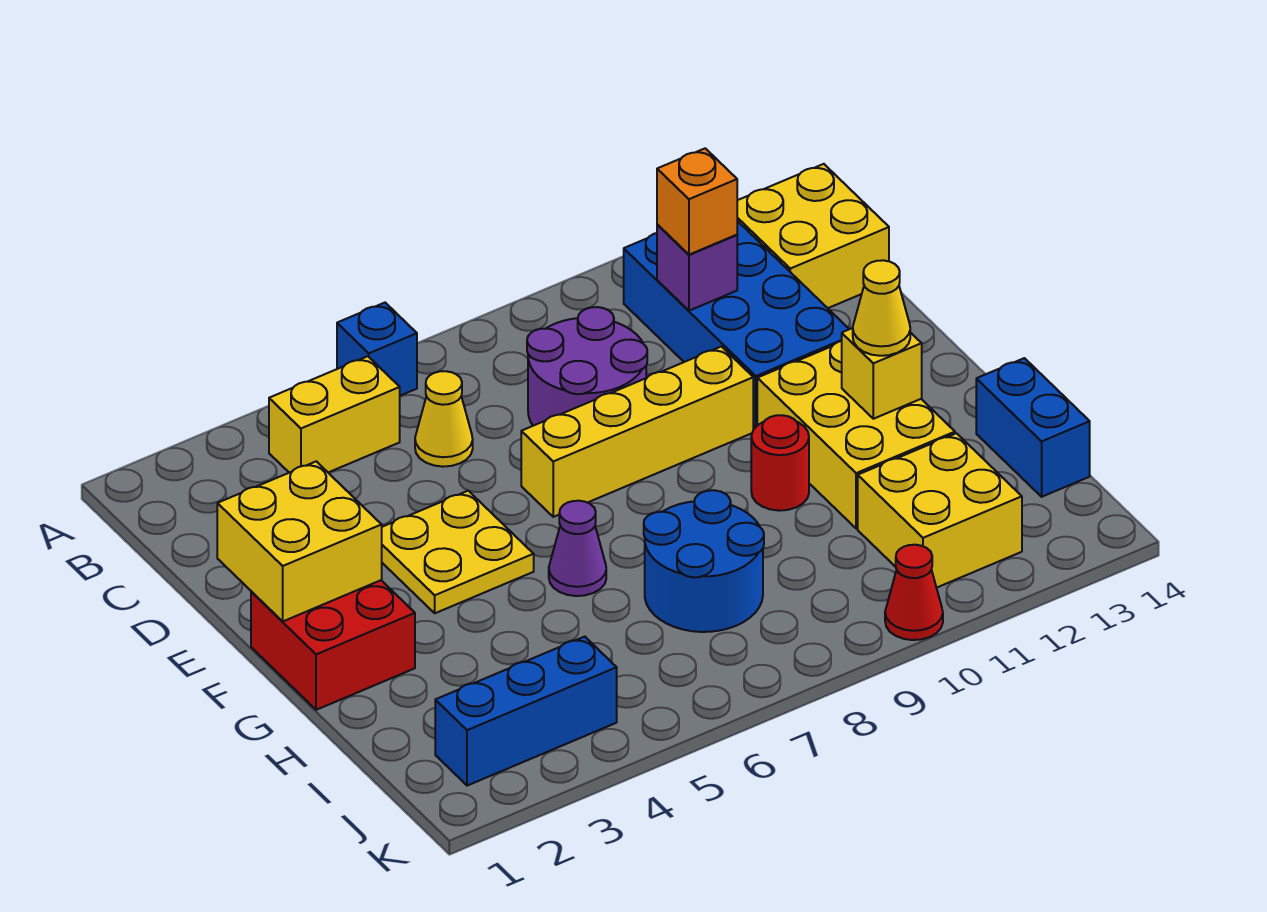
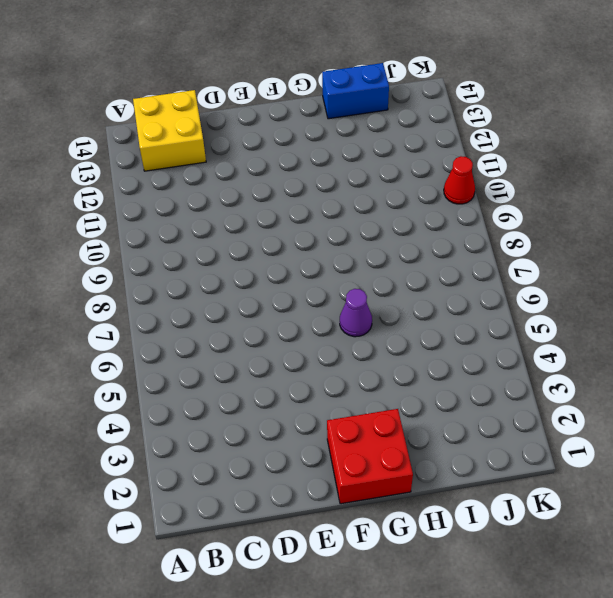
none -> blue brick A6 level 1
none -> yellow brick B4:B5 level 1
none -> blue brick B11:E12 level 1

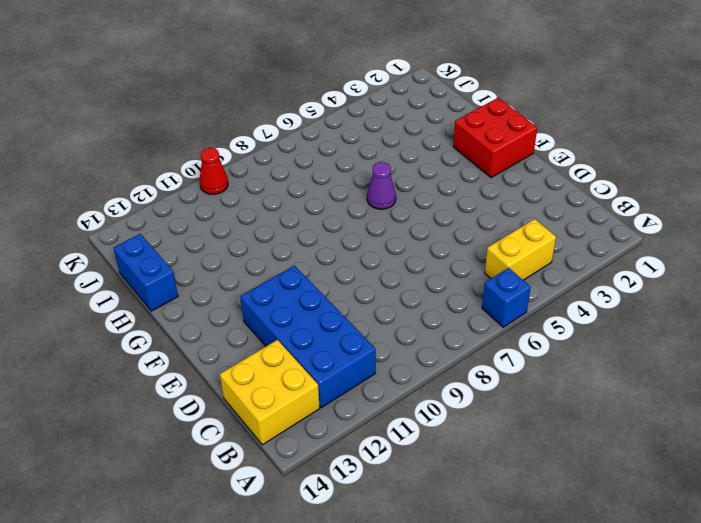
none -> yellow cone C6 level 1
none -> purple round brick C8:D9 level 1
none -> yellow plate E4:F5 level 1

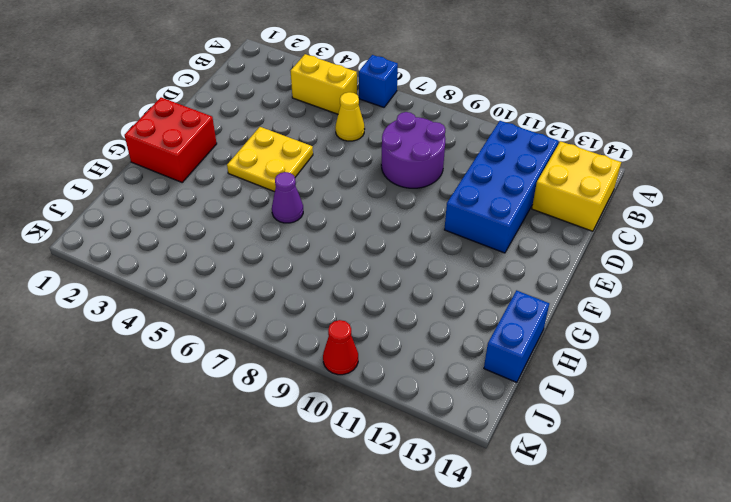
none -> yellow brick E7:E10 level 1
none -> yellow brick F11:H12 level 1
none -> red round brick G10 level 1

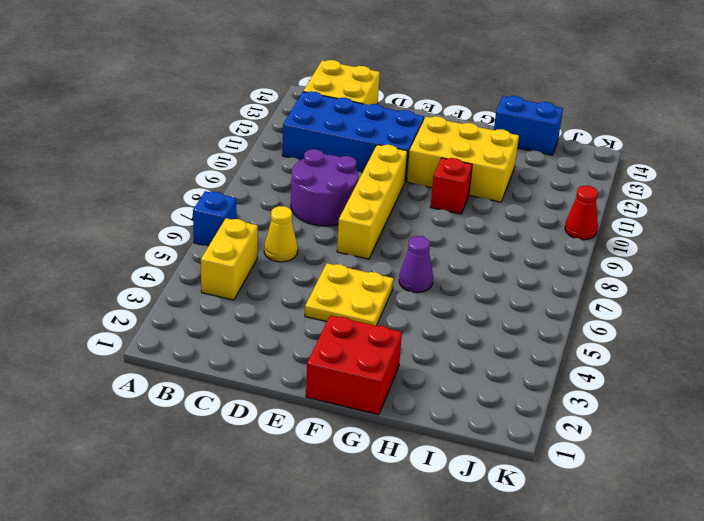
red brick G10 level 1 -> red round brick G10 level 1
none -> blue round brick H7:I8 level 1
none -> yellow brick I11:J12 level 1
none -> blue brick J2:J4 level 1

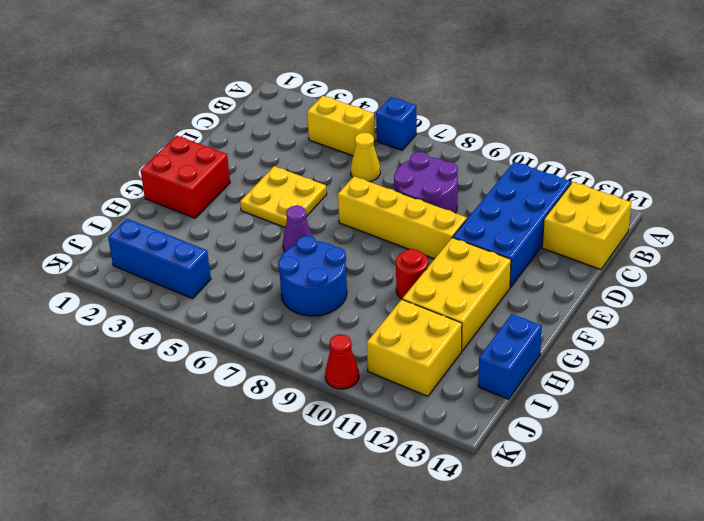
none -> purple brick C11 level 2
none -> yellow brick E1:F2 level 2
none -> yellow brick G12 level 2

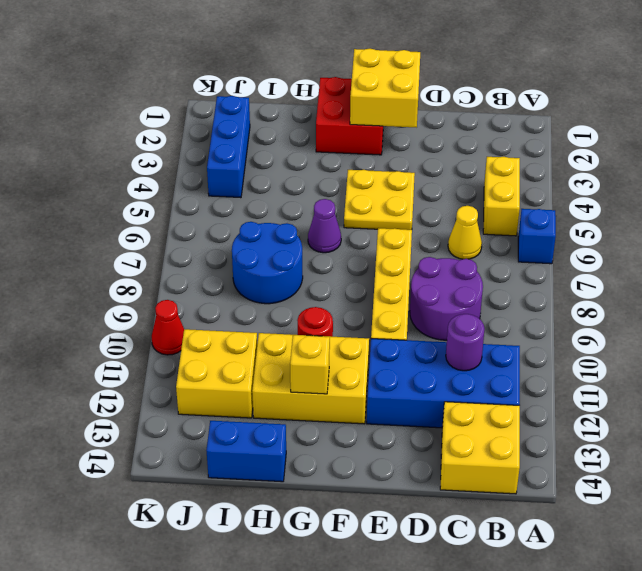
purple round brick C11 level 2 -> purple brick C11 level 2
none -> orange brick C11 level 3
none -> yellow cone G12 level 3

